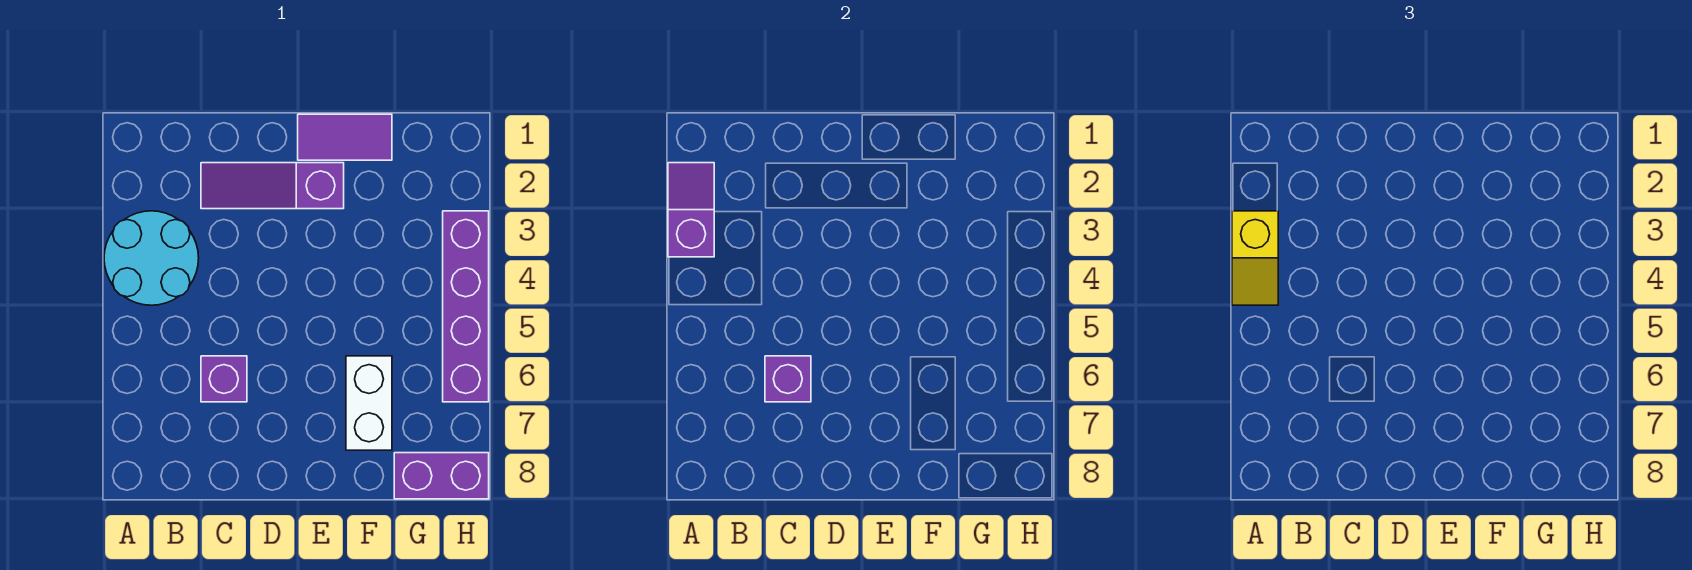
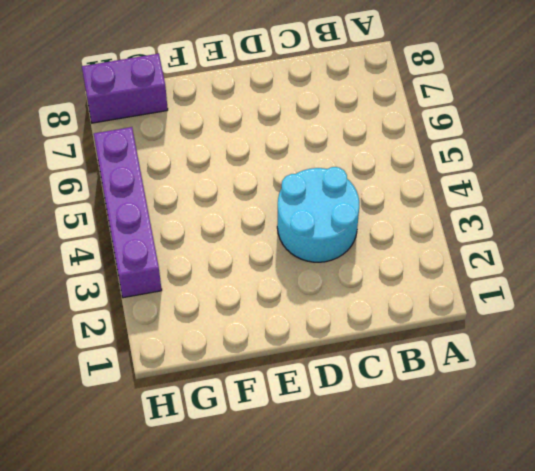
cyan round brick C3:D4 level 1 -> cyan round brick A3:B4 level 1
none -> purple slope C2:E2 level 1 top E
none -> purple brick C6 level 1

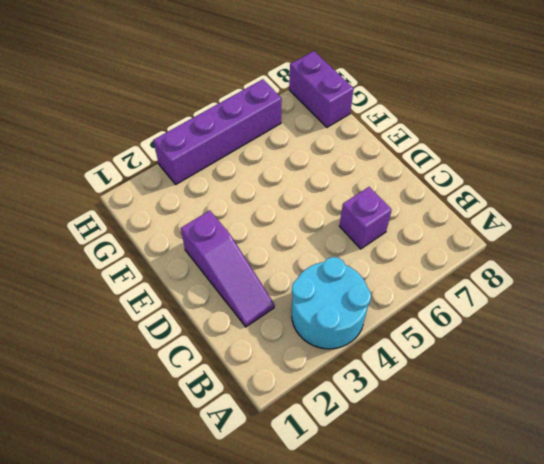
none -> purple tile E1:F1 level 1
none -> white brick F6:F7 level 1

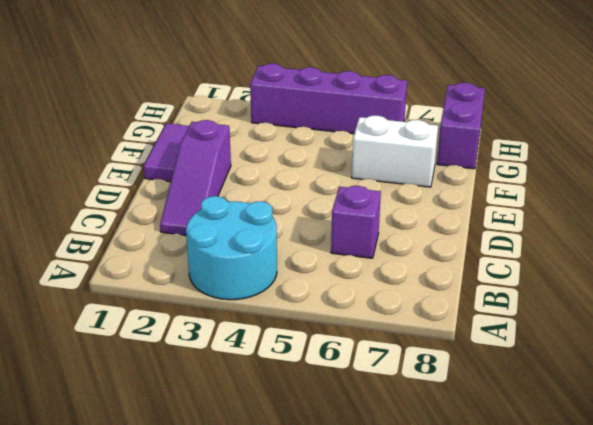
none -> purple slope A2:A3 level 2 top 3
none -> purple brick C6 level 2

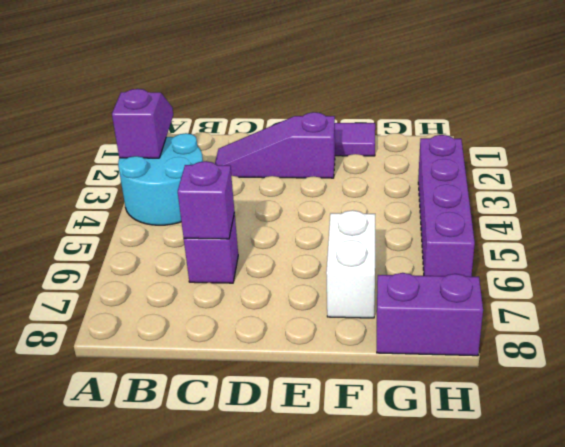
none -> yellow slope A3:A4 level 3 top 3

